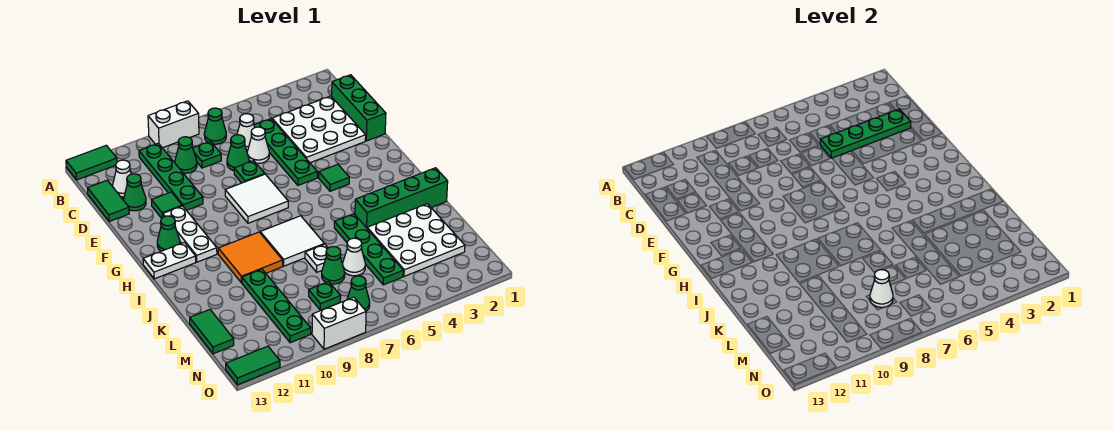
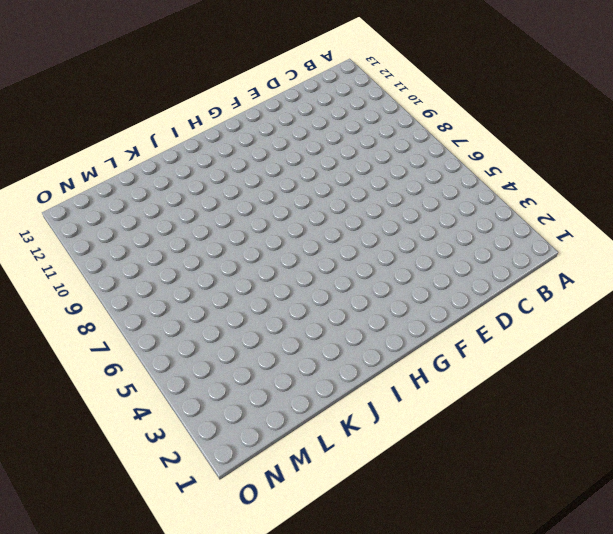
none -> white brick A8:A9 level 1
none -> green tile A12:A13 level 1
none -> green cone B7 level 1
none -> green plate B10:E10 level 1

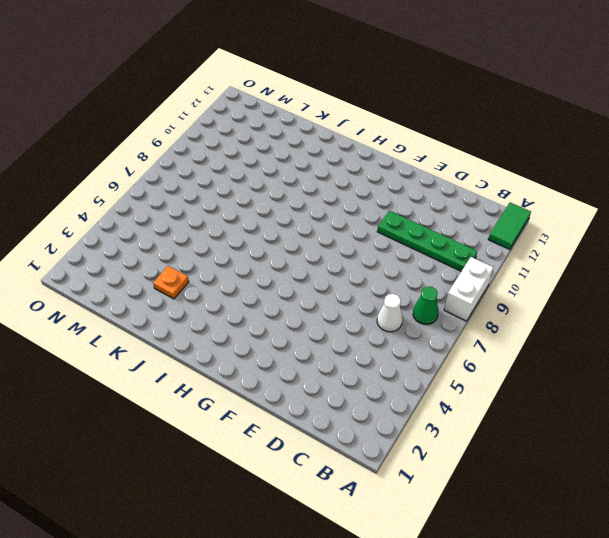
orange plate K3 level 1 -> white plate K2:M4 level 1
none -> green brick C1:E1 level 1
none -> white plate C2:E4 level 1
none -> green plate C5:F5 level 1
none -> green plate C8 level 1

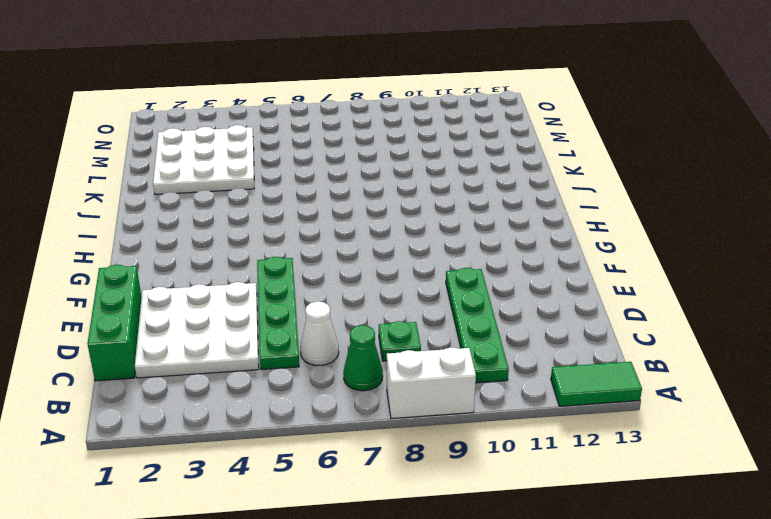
none -> green cone C9 level 1
none -> white cone C12 level 1
none -> green tile C13:D13 level 1
none -> white cone D6 level 1

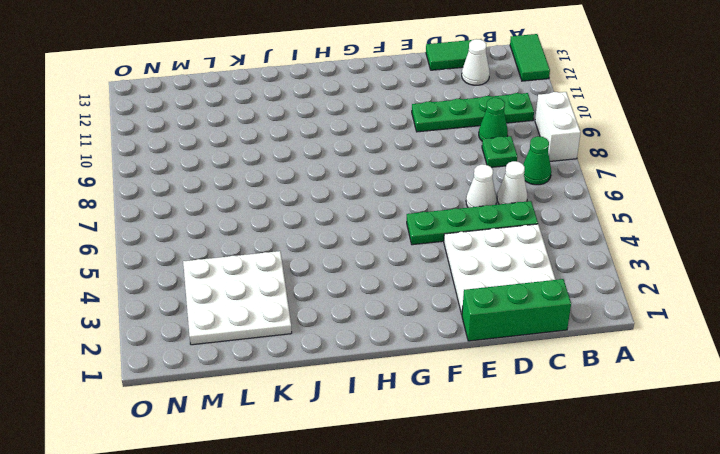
none -> green cone D7 level 1
none -> green cone D12 level 1
none -> green plate E7 level 1
none -> green tile E11 level 1

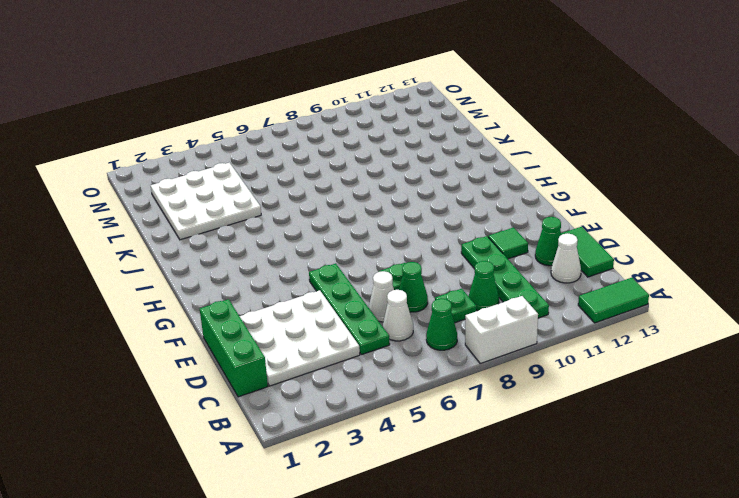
none -> white tile F7:G8 level 1
none -> white plate F11:H11 level 1
none -> green tile G4 level 1
none -> green cone G12 level 1

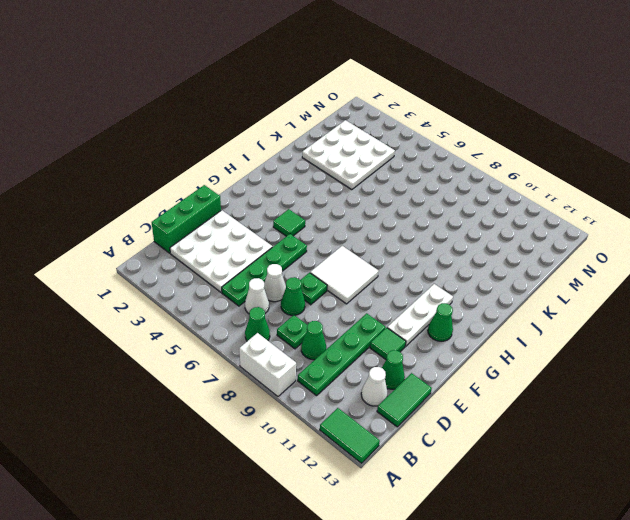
none -> white plate H12:H13 level 1
none -> white tile I7:J8 level 1
none -> orange tile I9:J10 level 1
none -> green brick J1:J4 level 1

